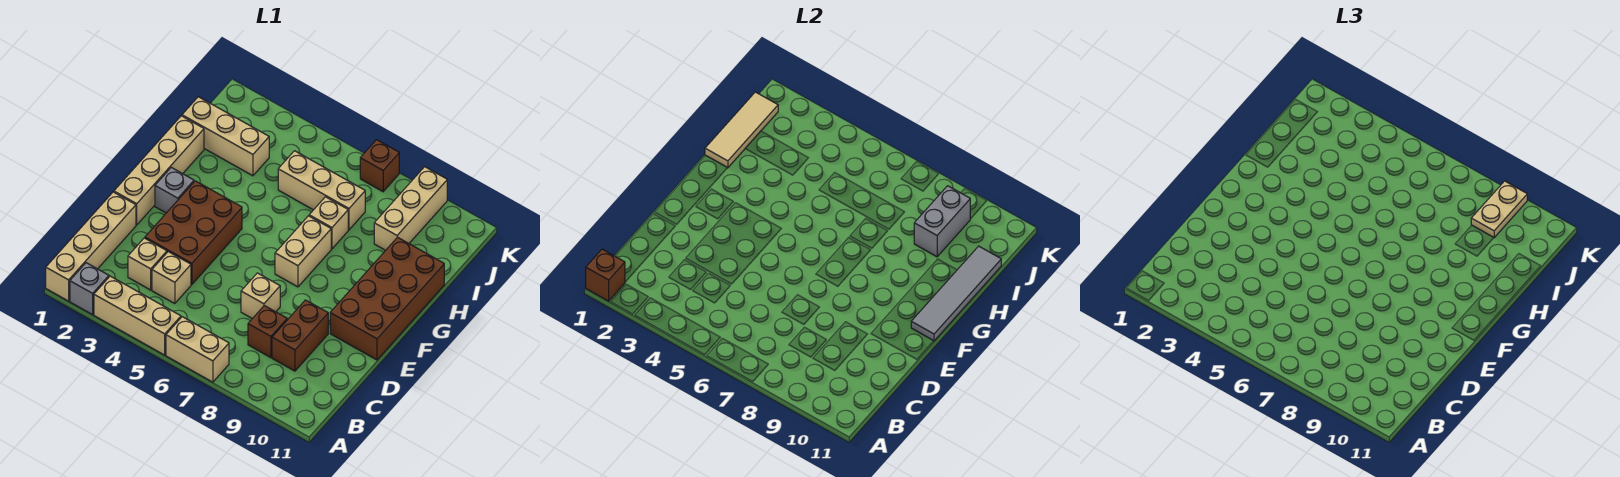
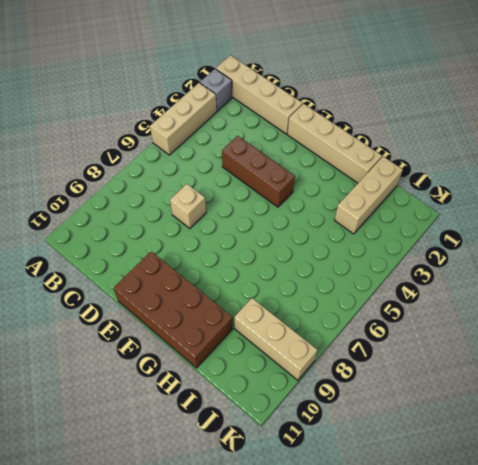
brown brick D4:F4 level 1 -> brown brick D3:F4 level 1
none -> tan brick A6:A7 level 1
none -> tan brick C3 level 1
none -> tan brick C4 level 1

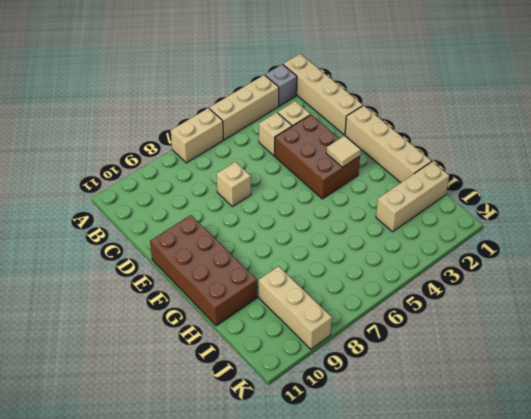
tan tile F3 level 2 -> none
none -> brown brick C8 level 1
none -> brown brick C9:D9 level 1
none -> grey brick F2 level 1

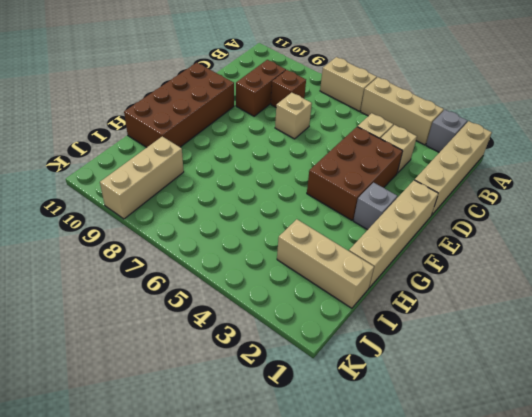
none -> tan brick F7:G7 level 1
none -> tan brick H7 level 1
none -> tan brick I5:I7 level 1

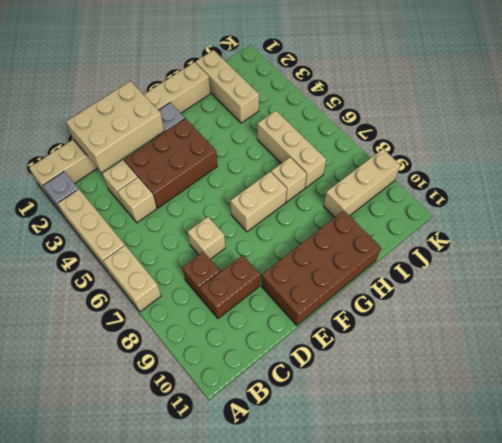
tan brick C1:E2 level 2 -> none
none -> brown brick K7 level 1
none -> brown brick A1 level 2
none -> grey tile F11:I11 level 2

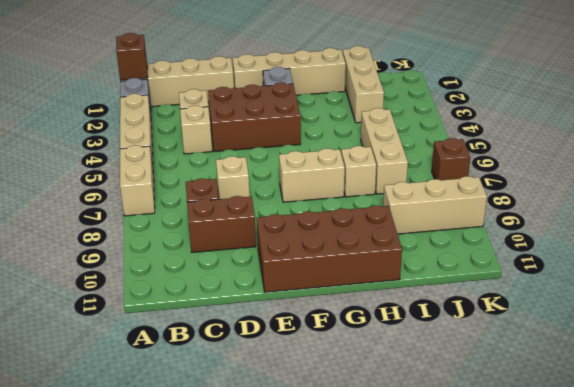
none -> grey tile F11:I11 level 2
none -> tan tile H1:J1 level 2
none -> grey brick I9:J9 level 2

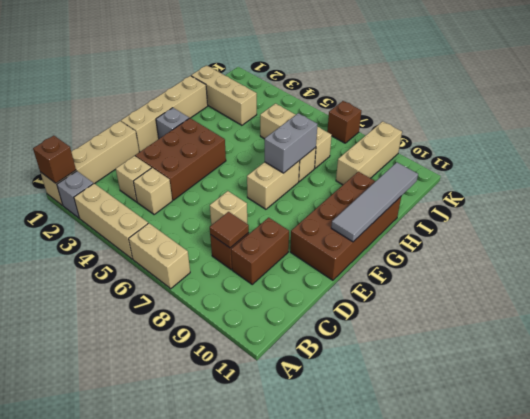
brown tile C8 level 2 -> none
grey brick G7:H7 level 2 -> grey brick I9:J9 level 2
none -> tan tile H1:J1 level 2
none -> tan plate J9:K9 level 3

